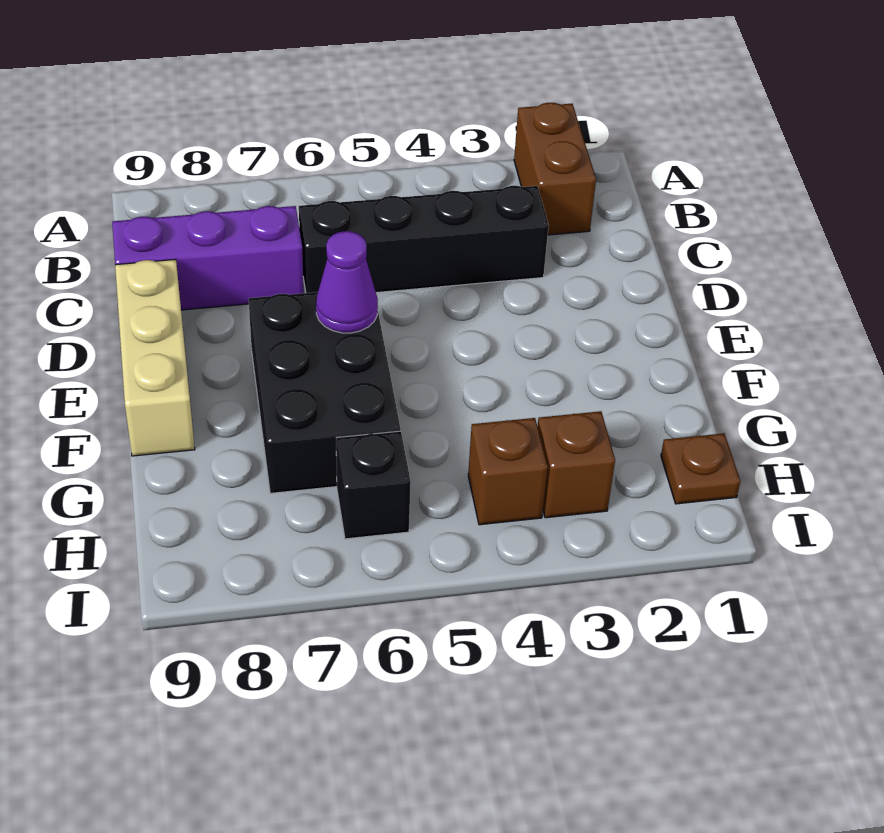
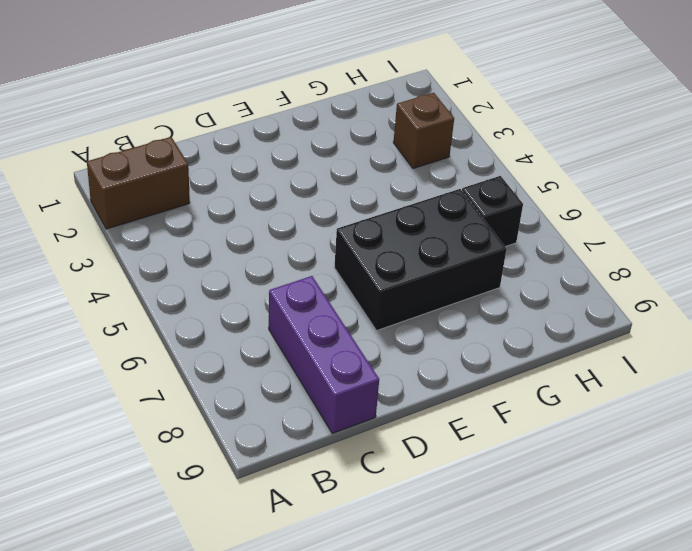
none -> black brick C3:C6 level 1
none -> tan brick D9:F9 level 1

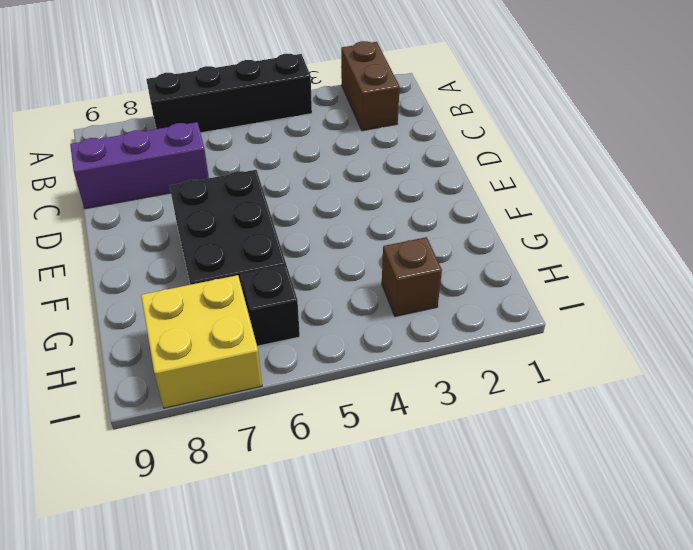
black brick A4:A7 level 1 -> black brick C3:C6 level 1
yellow brick H7:I8 level 1 -> none
none -> tan brick D9:F9 level 1
none -> brown plate H1 level 1

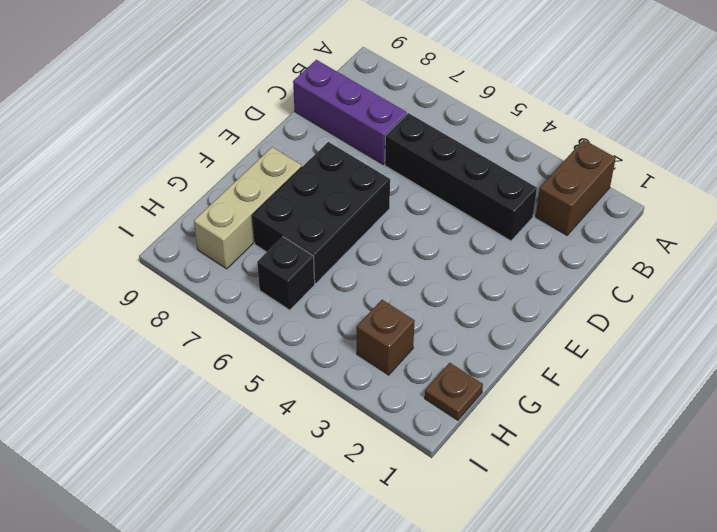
tan brick F8:H8 level 1 -> tan brick D9:F9 level 1
none -> brown brick H4 level 1
none -> purple cone E6 level 2

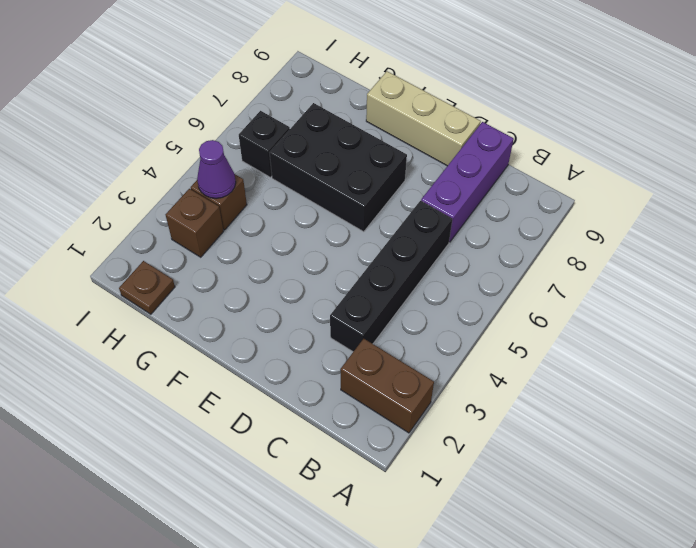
purple cone H4 level 2 -> purple cone E6 level 2

